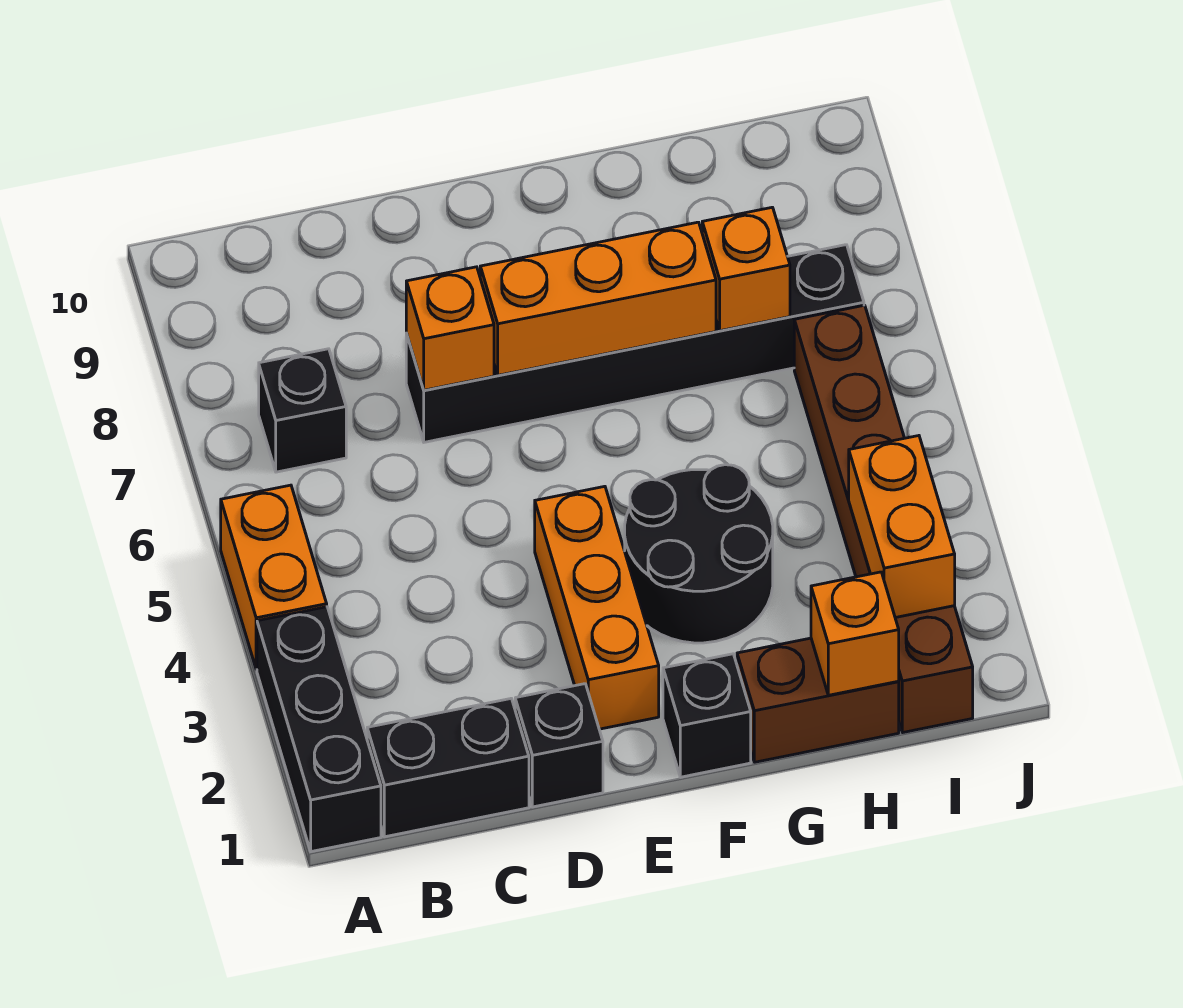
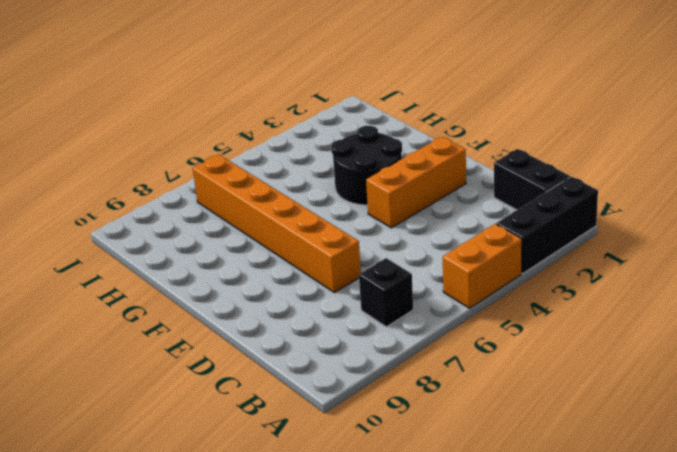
orange brick D7:I7 level 1 -> black brick D7:I7 level 1
none -> black brick D1 level 1
none -> black brick F1 level 1
none -> brown brick G1:H1 level 1

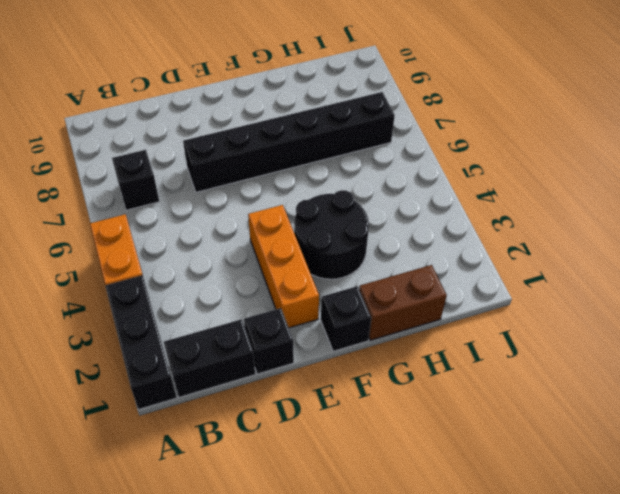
none -> brown brick I1:I6 level 1
none -> orange brick D7 level 2
none -> orange brick E7:G7 level 2

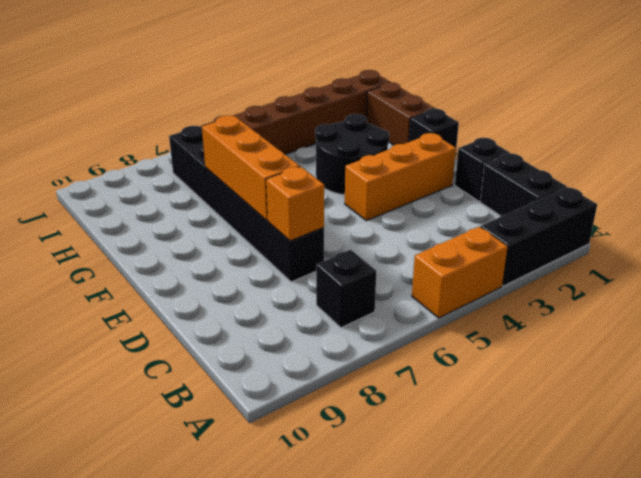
none -> orange brick H1 level 2
none -> orange brick H7 level 2
none -> orange brick I2:I3 level 2

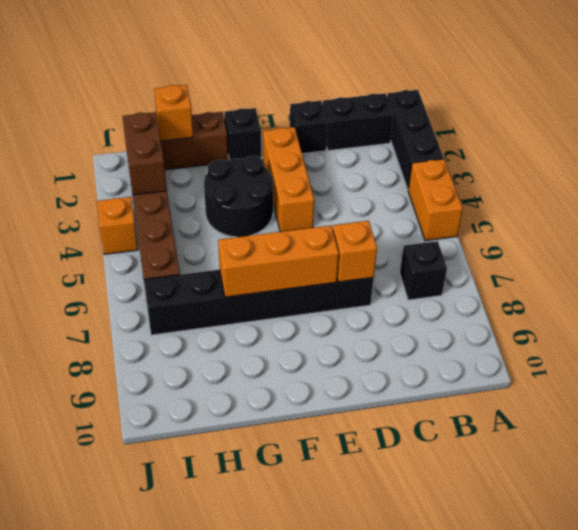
brown brick I2:I3 level 2 -> orange brick I2:I3 level 2
orange brick J4 level 1 -> orange brick H7 level 2

